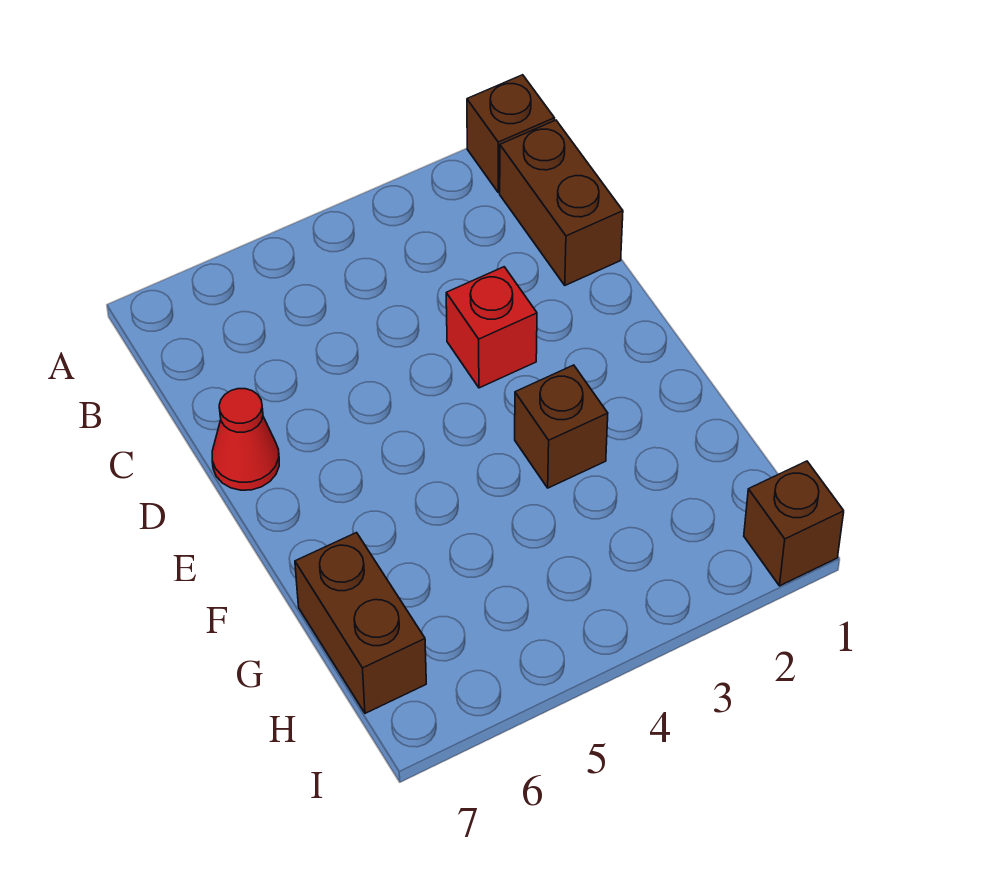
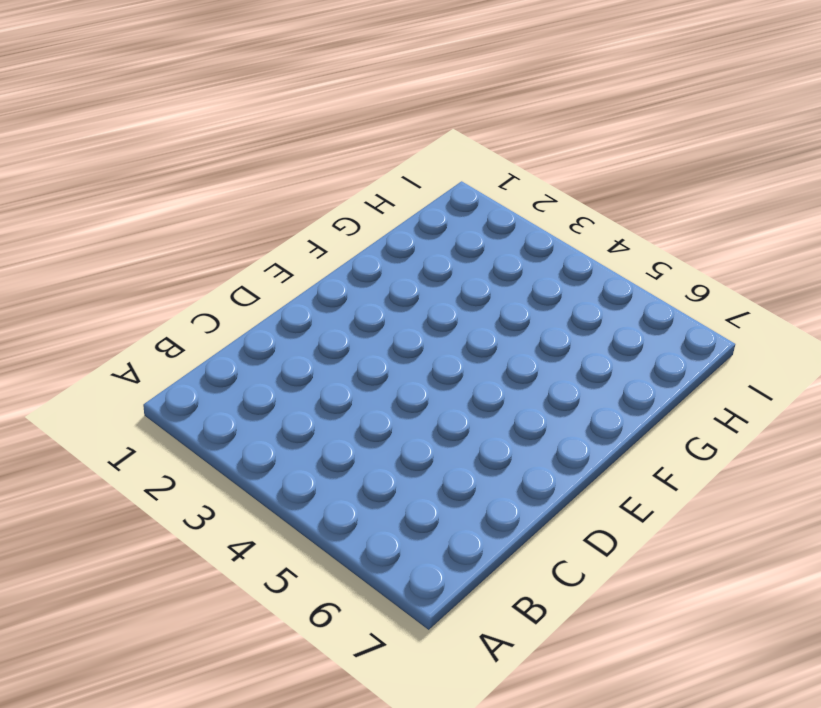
none -> brown brick A1 level 1
none -> brown brick B1:C1 level 1

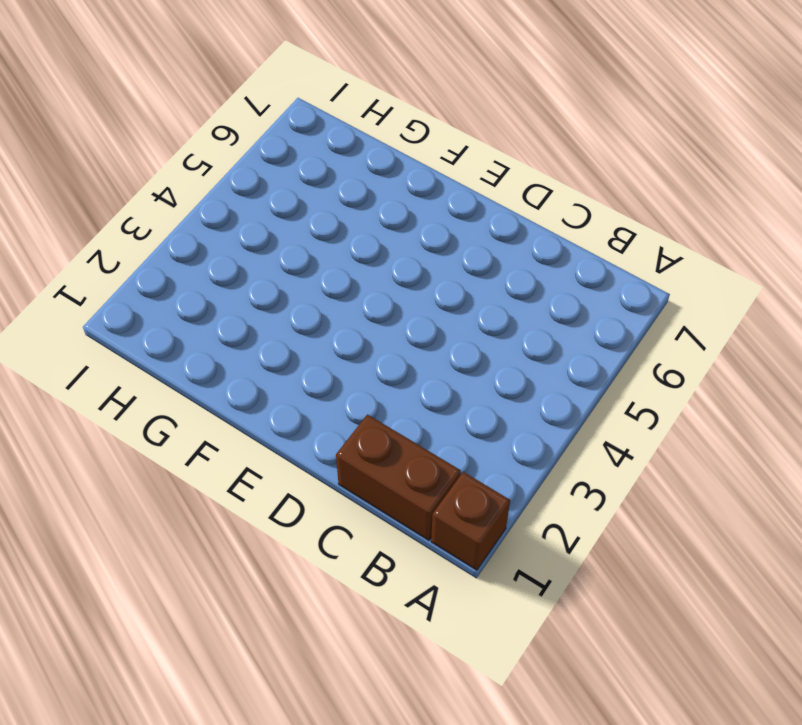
none -> red brick D3 level 1
none -> red cone D7 level 1

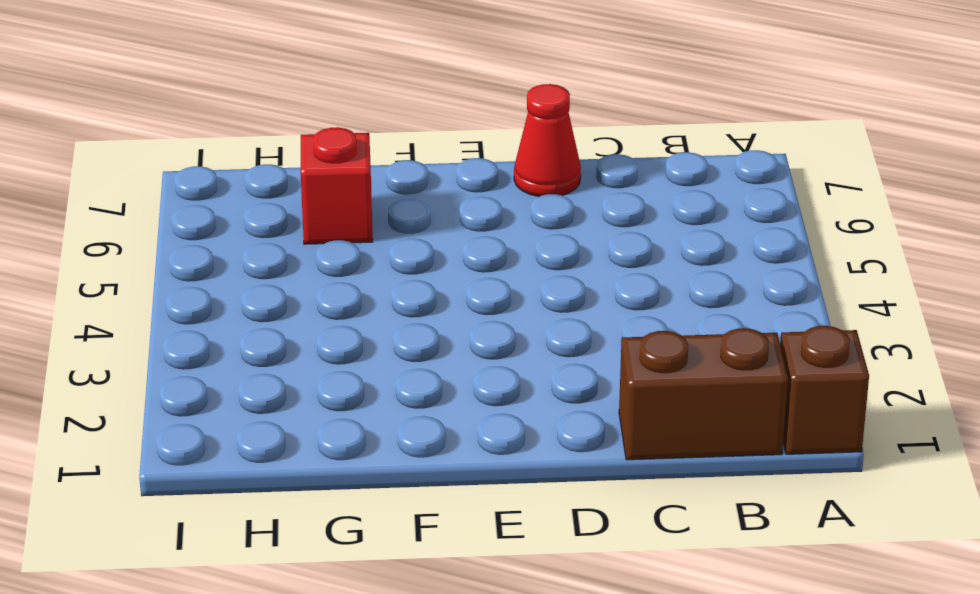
red brick G6 level 1 -> red brick D3 level 1
none -> brown brick F3 level 1
none -> brown brick G7:H7 level 1

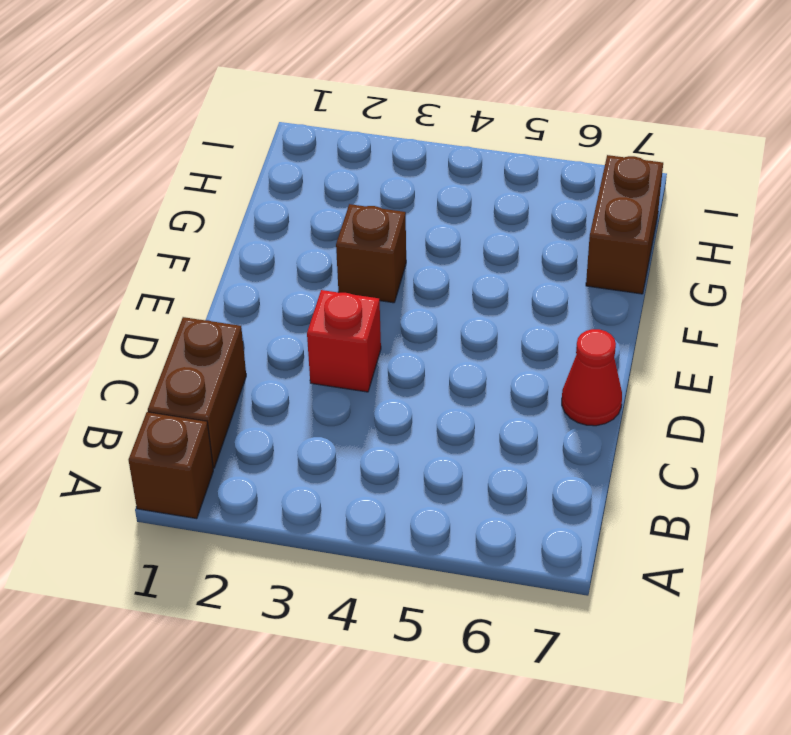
none -> brown brick I1 level 1

